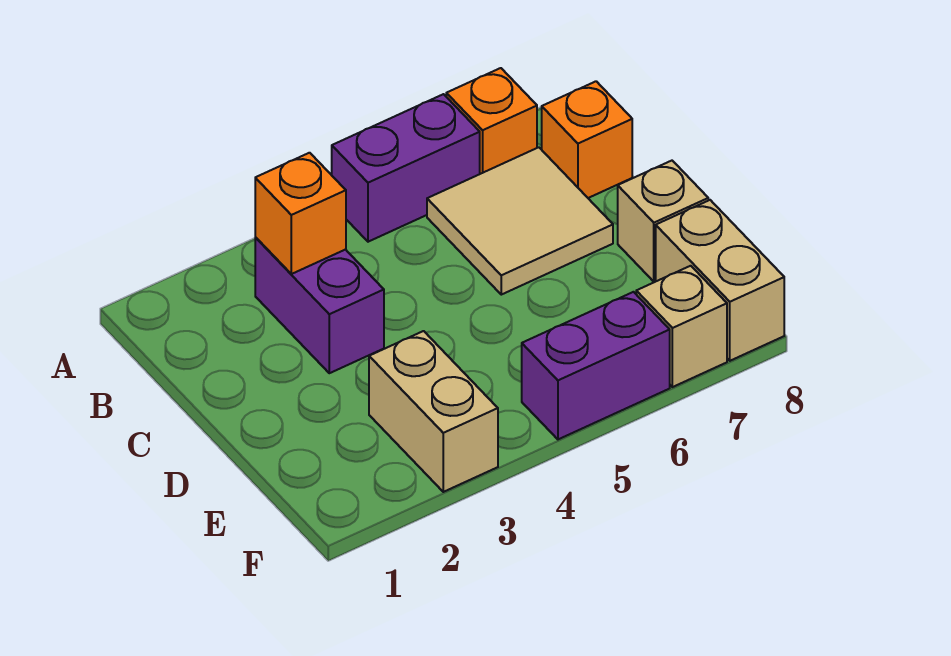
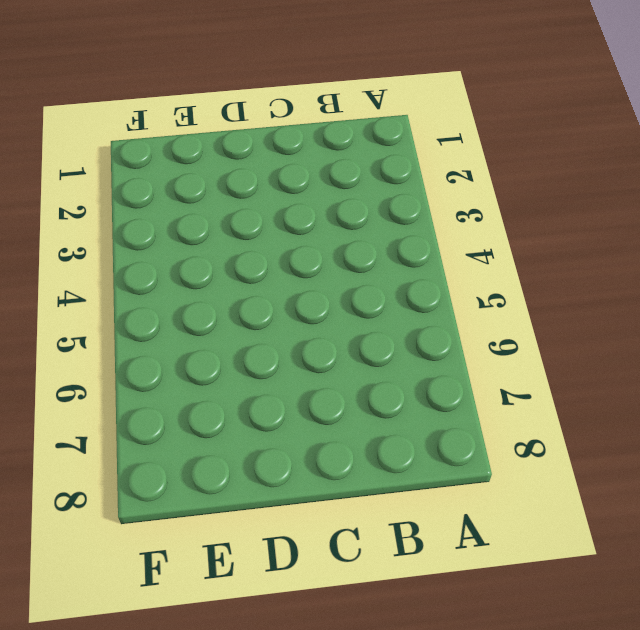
none -> purple brick A5:A6 level 1
none -> orange brick A7 level 1

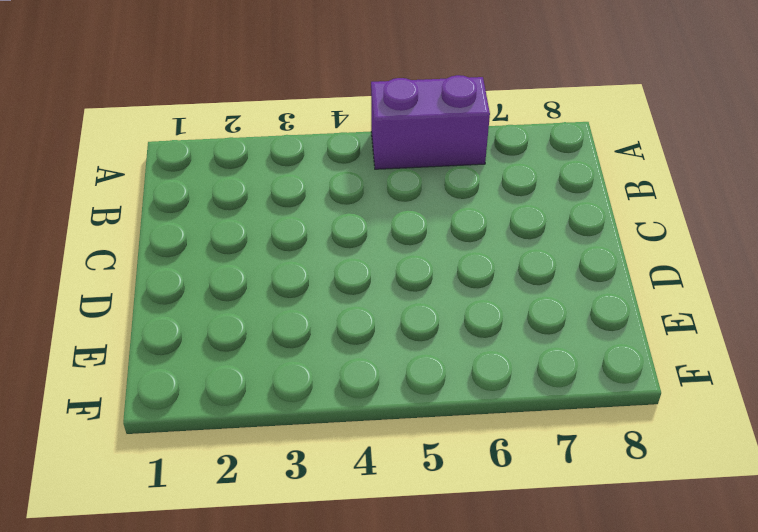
none -> orange brick A7 level 1
none -> purple brick B3:C3 level 1

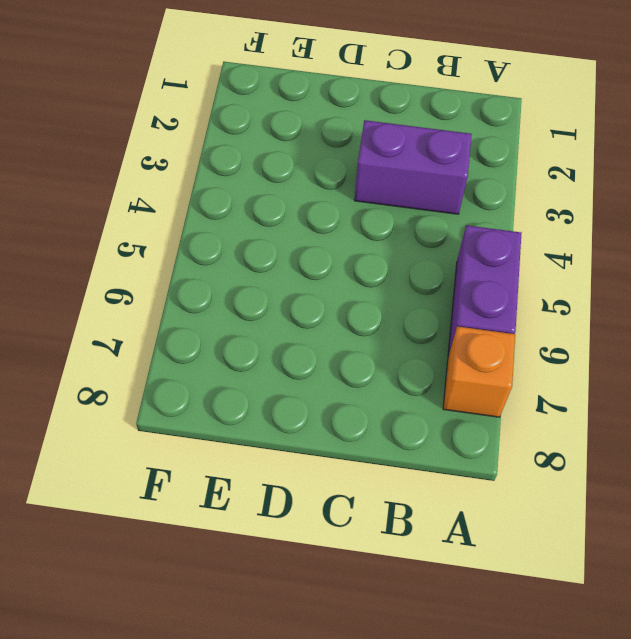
none -> tan tile B6:C7 level 1
none -> orange brick B8 level 1

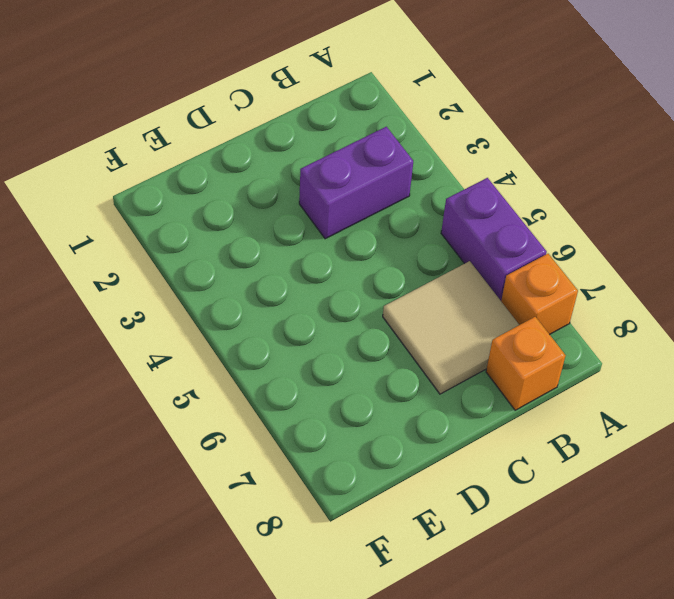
none -> tan brick D8 level 1
none -> tan brick E3:F3 level 1

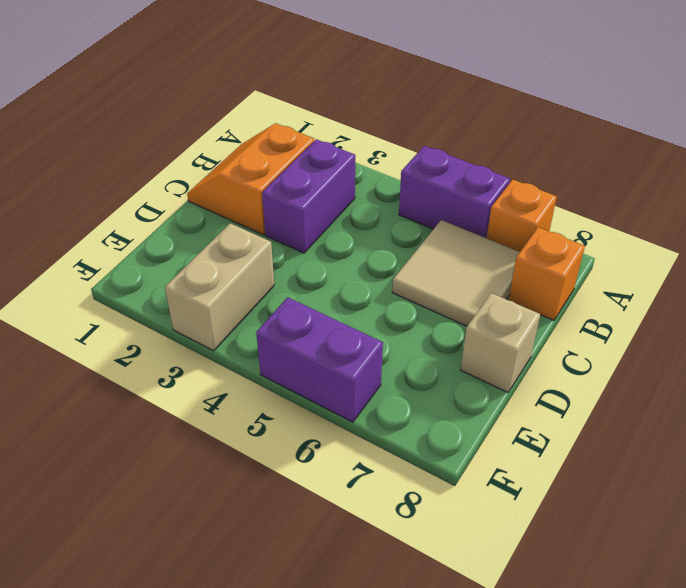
orange slope B1:C2 level 1 top 2 -> none
none -> tan brick E8:F8 level 1
none -> tan brick F7 level 1

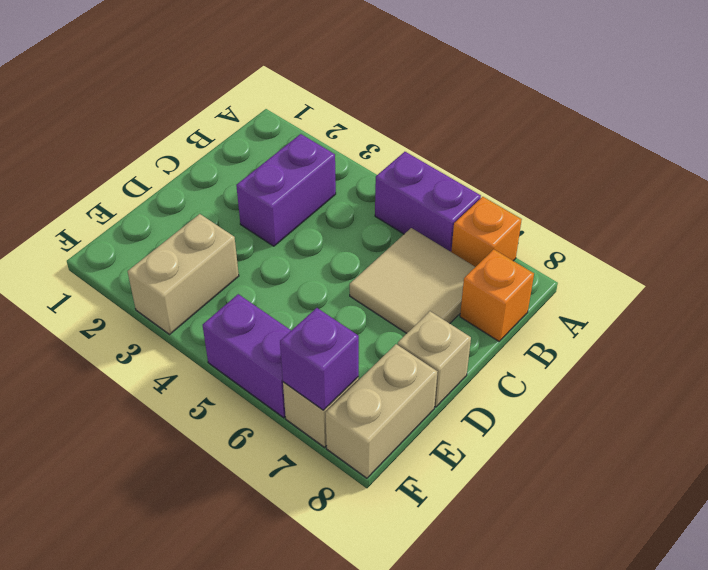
purple brick F7 level 2 -> none
none -> orange brick B3 level 2

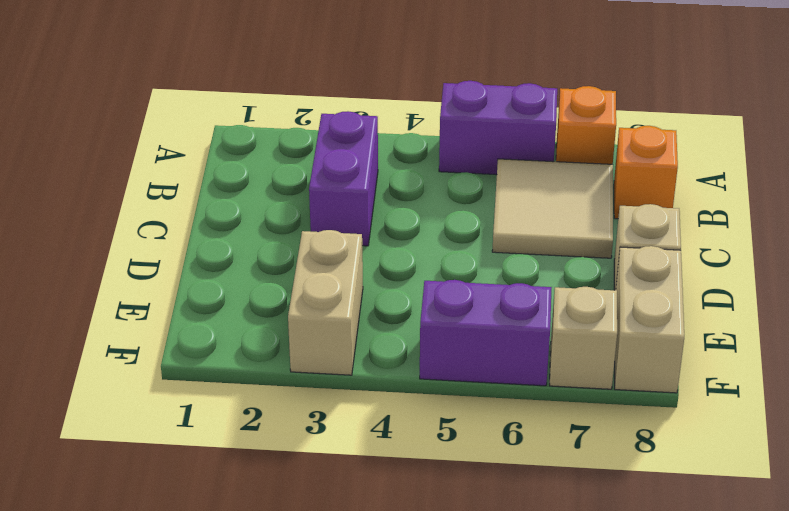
none -> orange brick B3 level 2

